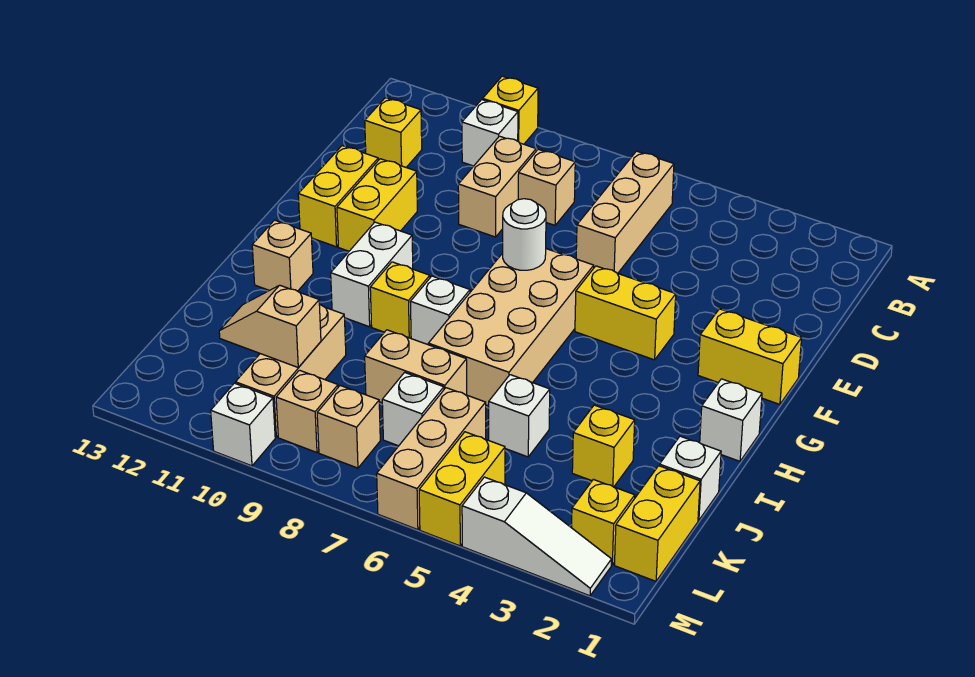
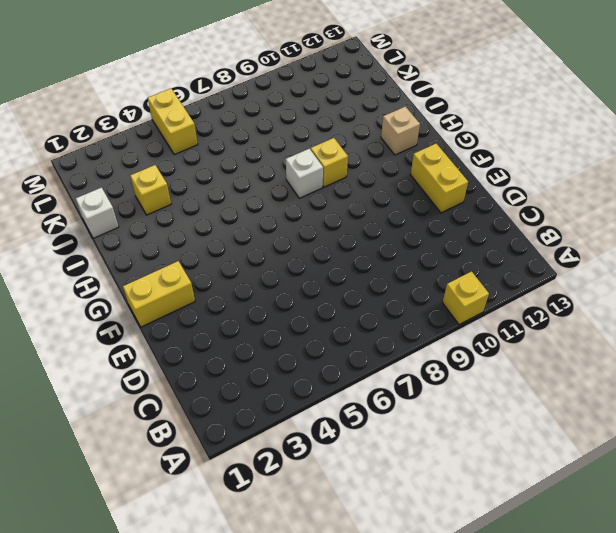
none -> tan brick B6:D6 level 1
none -> white brick B10 level 1
none -> tan brick C8 level 1
none -> tan brick C9:D9 level 1

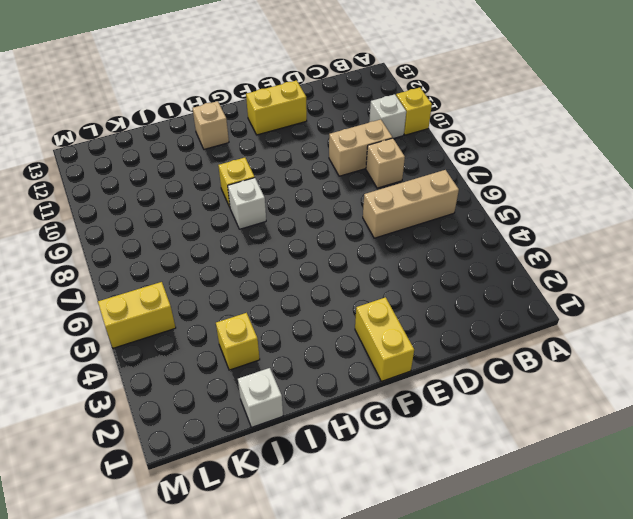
none -> yellow brick C12 level 1
none -> yellow brick E11:F11 level 1
none -> yellow brick F4:F5 level 1
none -> tan brick F6:I7 level 1

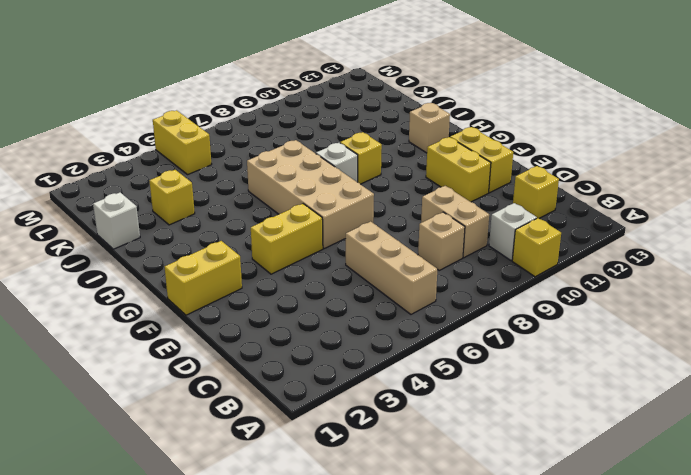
none -> white brick G10:H10 level 1
none -> white brick H1 level 1
none -> white brick J5 level 1
none -> tan brick J7:J8 level 1

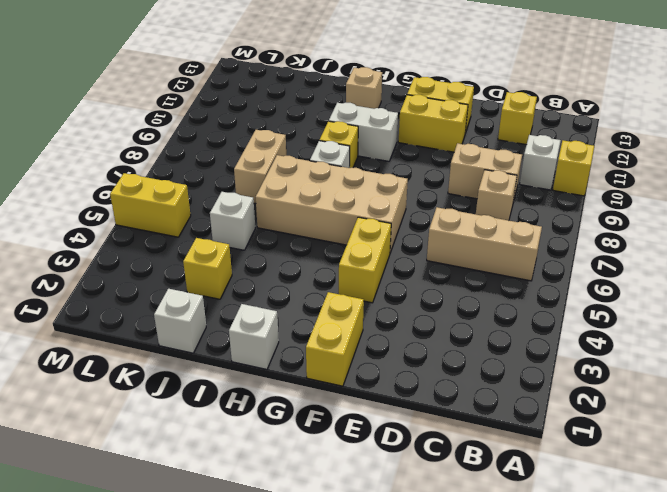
none -> tan brick J10:L10 level 1
none -> yellow brick K1:L1 level 1
none -> tan brick K6:M6 level 1
none -> white brick K7 level 1

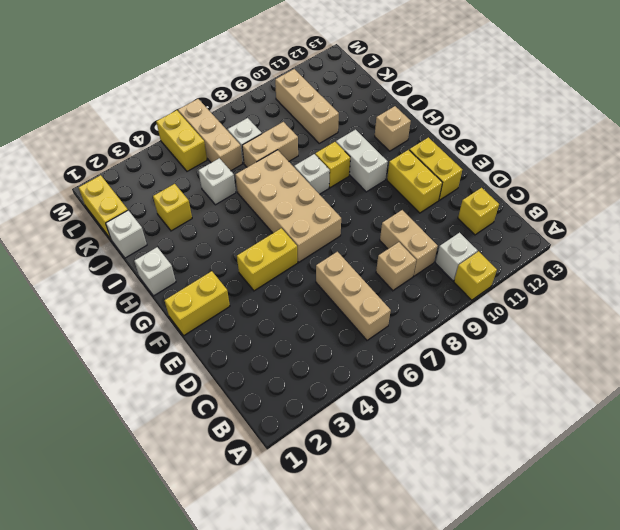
none -> yellow brick L2 level 1
none -> tan brick L8 level 1
none -> tan brick L9 level 1
none -> white slope M2:M4 level 1 top 4

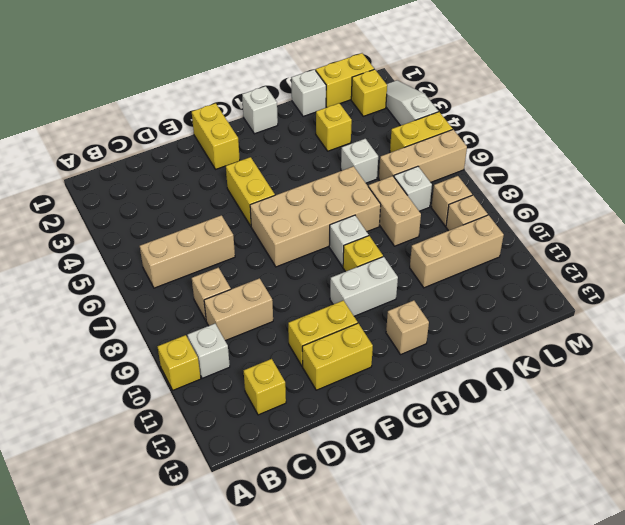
none -> white brick M10 level 1
none -> white round brick F7 level 2
none -> tan slope K10:K11 level 2 top 10

